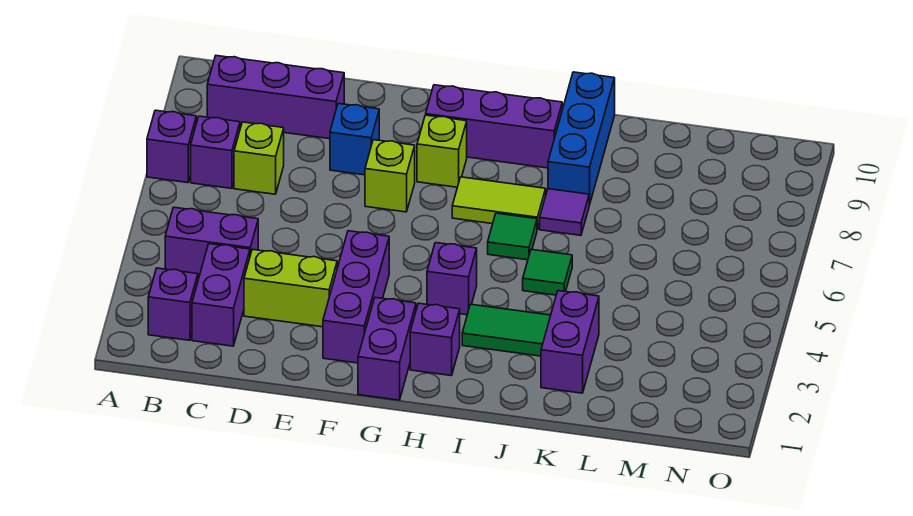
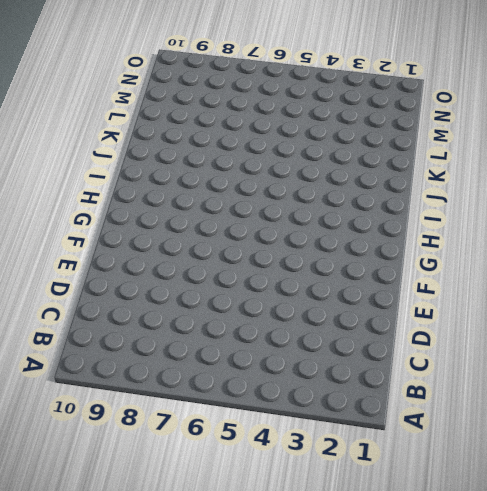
none -> purple brick A7 level 1
none -> purple brick B2 level 1
none -> purple brick B4:C4 level 1

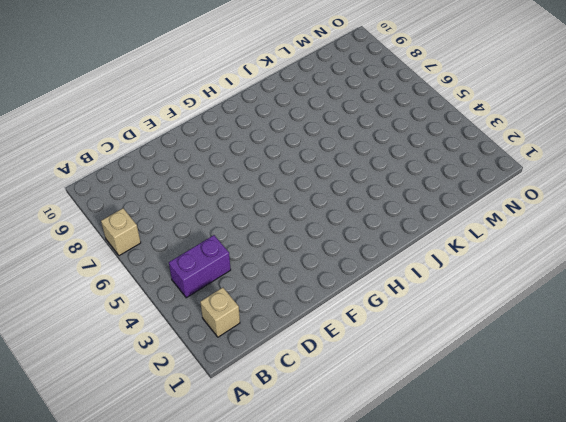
tan brick A7 level 1 -> purple brick A7 level 1
tan brick B2 level 1 -> purple brick B2 level 1
none -> purple brick B7 level 1
none -> purple brick B9:D9 level 1
none -> purple brick C2:C3 level 1

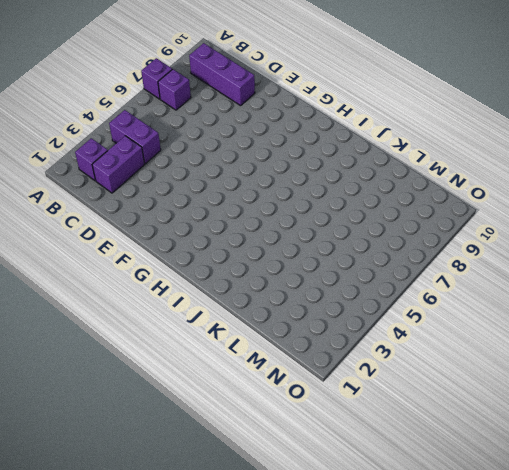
none -> lime brick C7 level 1
none -> lime brick D3:E3 level 1
none -> blue brick E8 level 1

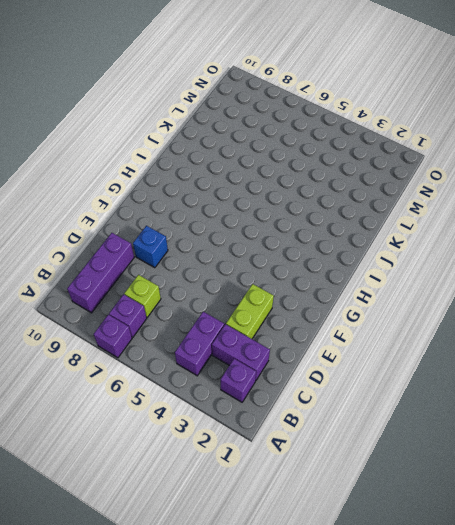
none -> purple brick F2:F4 level 1
none -> lime brick F7 level 1
none -> purple brick G1:G2 level 1

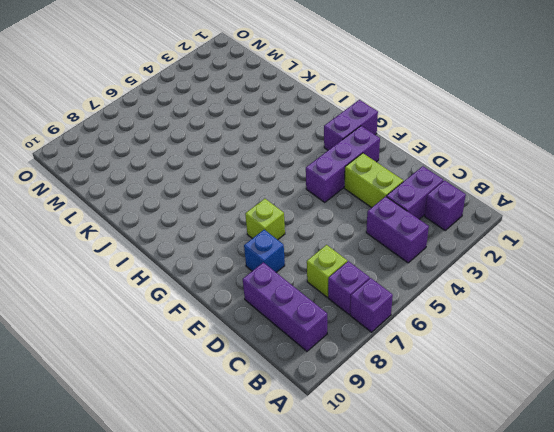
none -> lime brick G8 level 1
none -> purple brick G9:I9 level 1
none -> purple brick H2 level 1

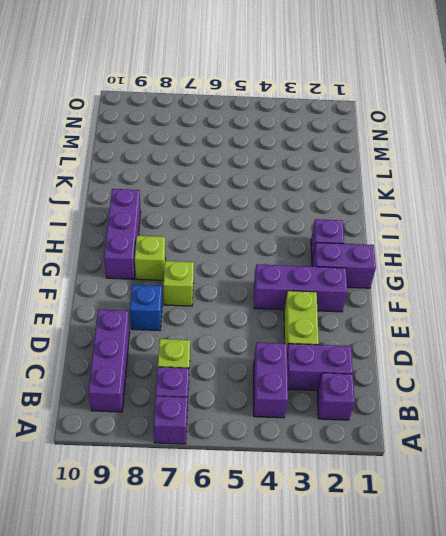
none -> purple brick H4 level 1
none -> lime tile H7:I7 level 1
none -> green tile I3:J3 level 1

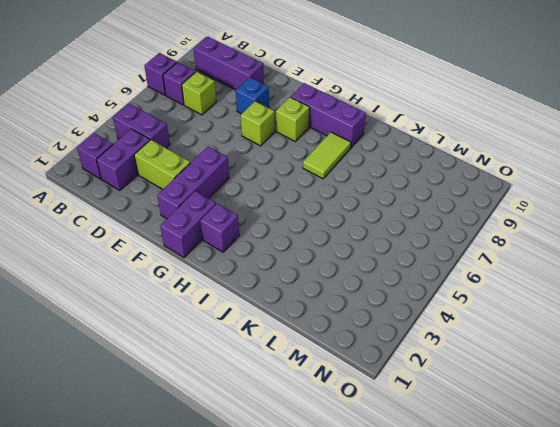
lime tile I7:I8 level 1 -> lime tile H7:I7 level 1
none -> purple brick H4 level 1
none -> green tile I3:J3 level 1
none -> green tile I6 level 1

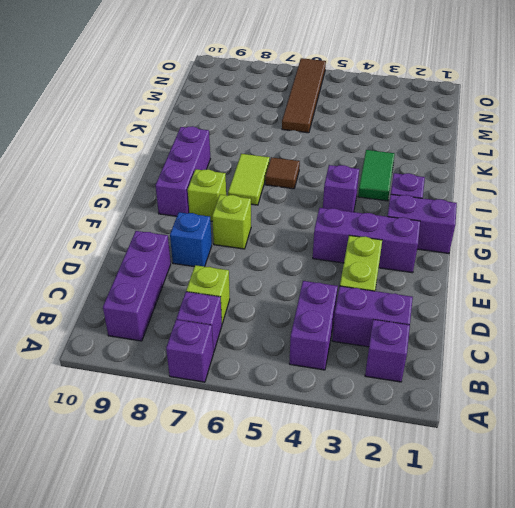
brown tile I6 level 1 -> green tile I6 level 1
brown tile L6:O6 level 1 -> none
none -> green tile J5 level 1
none -> purple tile J7 level 1
none -> blue brick J8:J10 level 1

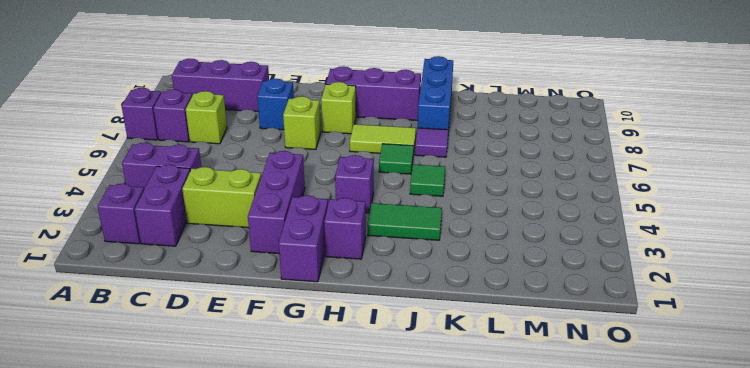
none -> purple brick K2:K3 level 1

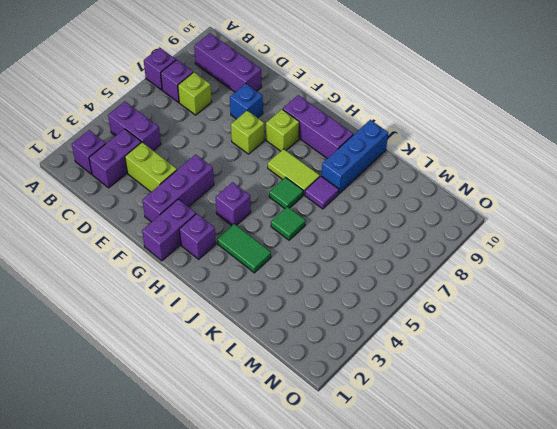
none -> purple brick K2:K3 level 1

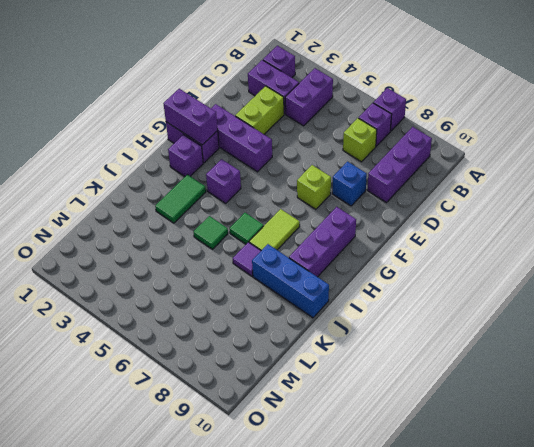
purple brick G1:G2 level 2 -> purple brick K2:K3 level 1
none -> lime brick G8 level 1

